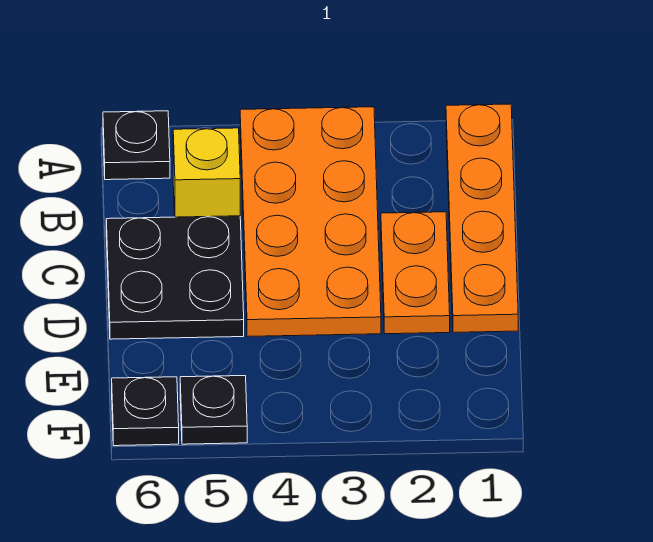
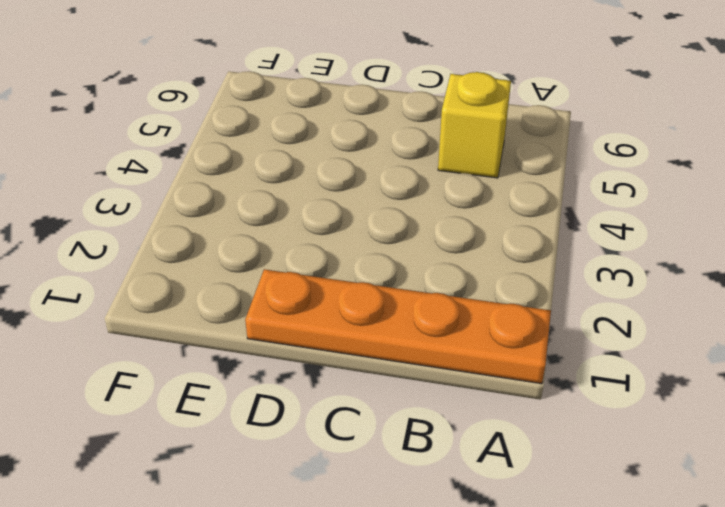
none -> orange plate A3:D4 level 1
none -> black plate A6 level 1

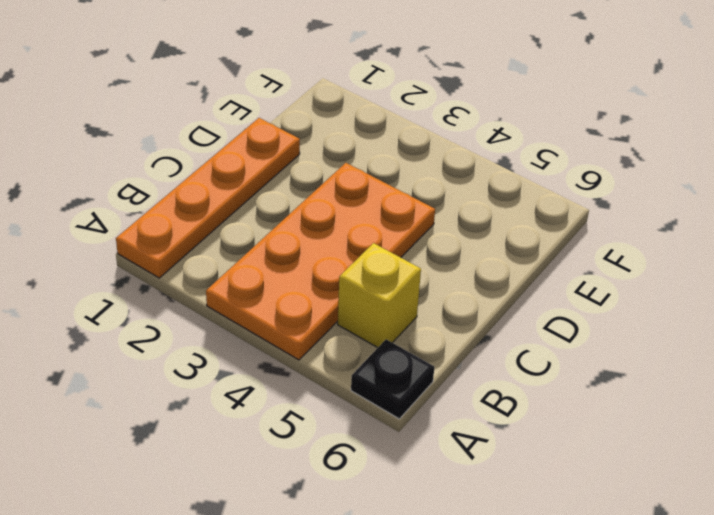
none -> orange plate C2:D2 level 1
none -> black plate C5:D6 level 1

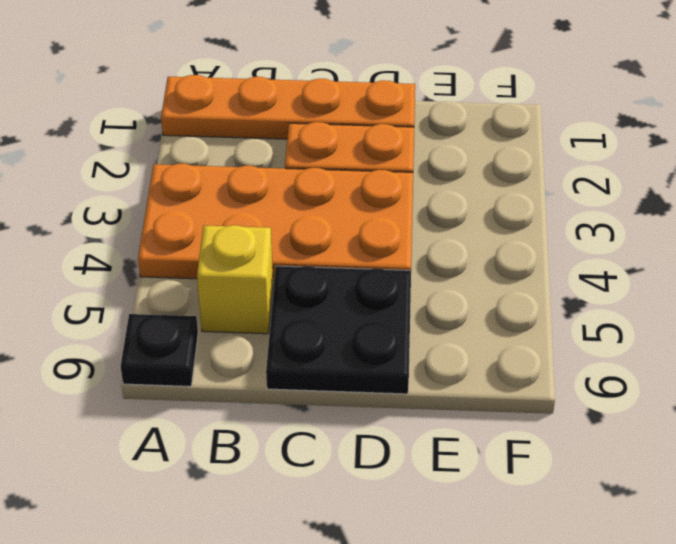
none -> black plate F5 level 1
none -> black plate F6 level 1

